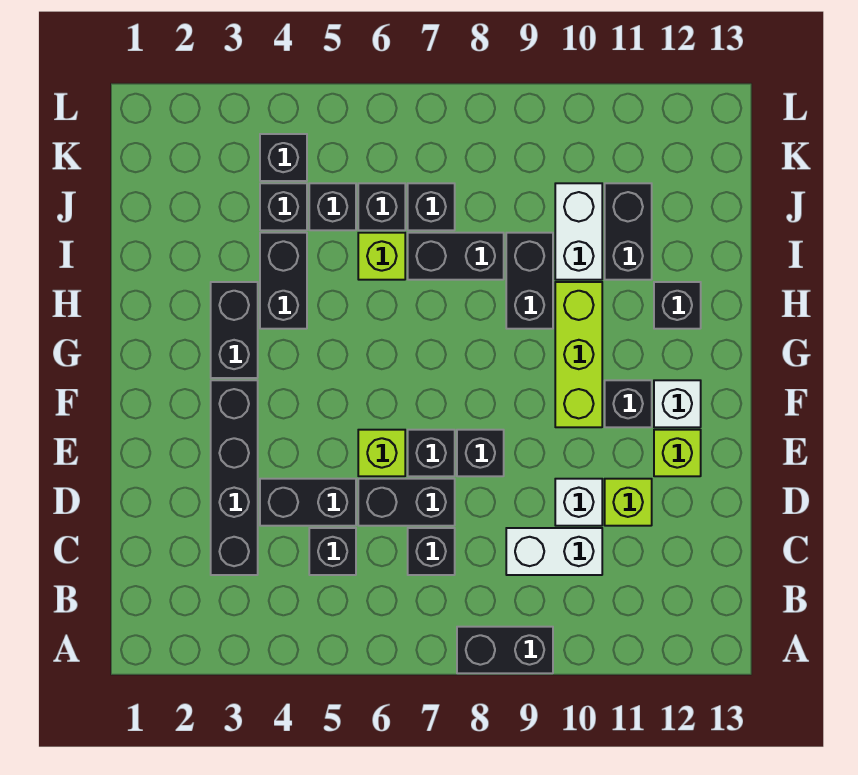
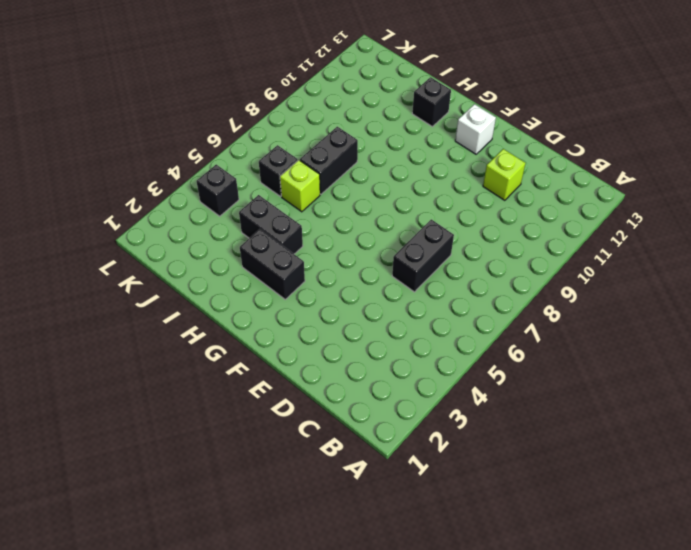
none -> black brick A8:A9 level 1
none -> black brick C3:F3 level 1
none -> black brick C5 level 1

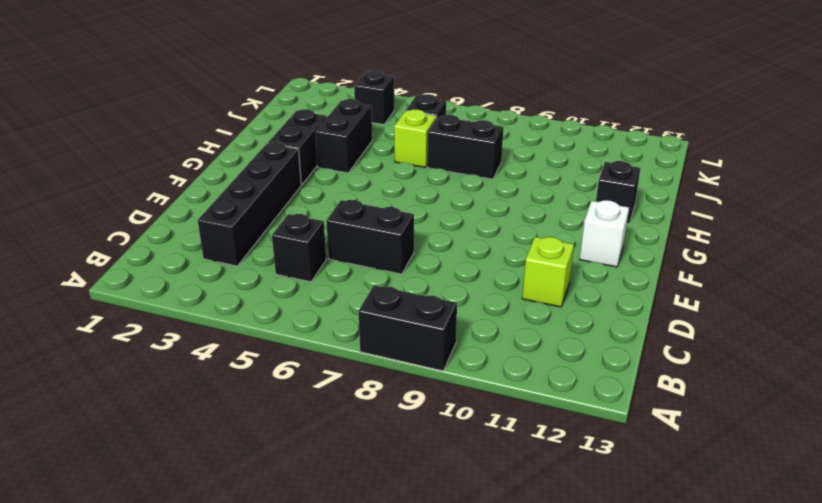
none -> black brick C7 level 1
none -> white brick C9:C10 level 1
none -> black brick D4:D5 level 1

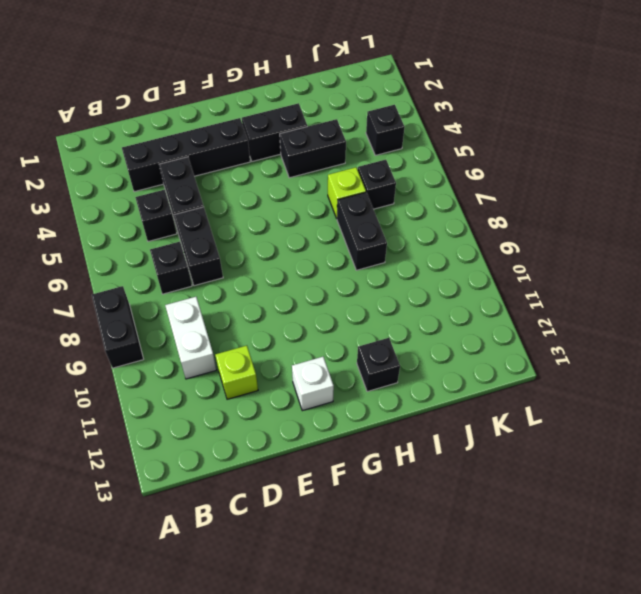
none -> white brick D10 level 1
none -> lime brick E6 level 1
none -> black brick E7 level 1

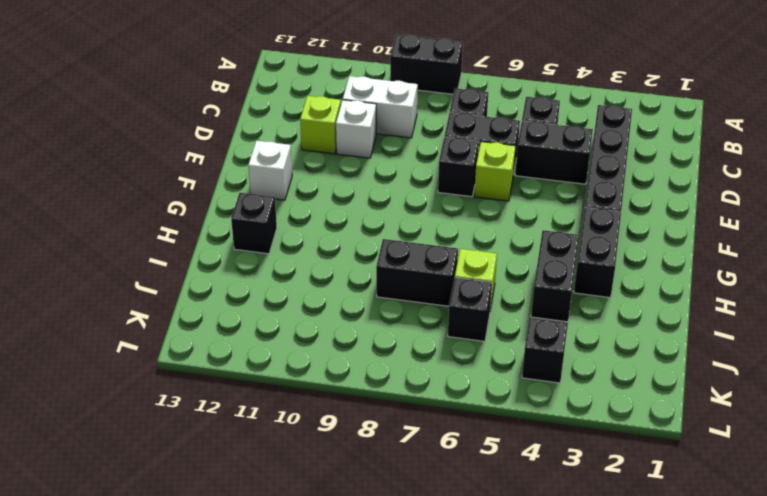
none -> black brick E8 level 1
none -> lime brick E12 level 1
none -> lime brick F10:H10 level 1

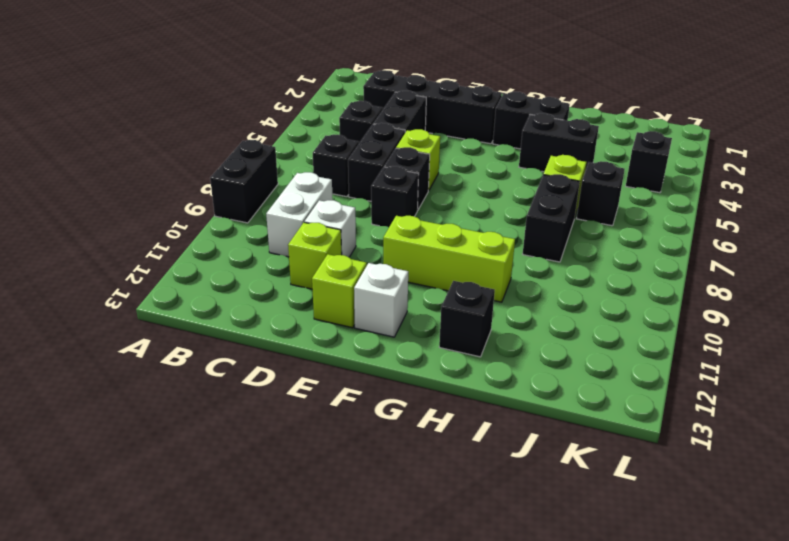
none -> black brick F11 level 1
none -> black brick H9:I9 level 1
none -> white brick I10:J10 level 1

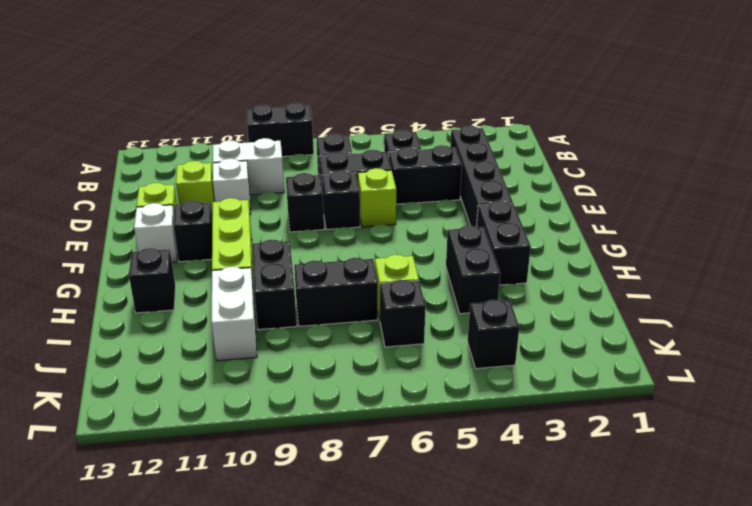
none -> black brick I11:J11 level 1
none -> black brick J4 level 1
none -> black brick J5 level 1

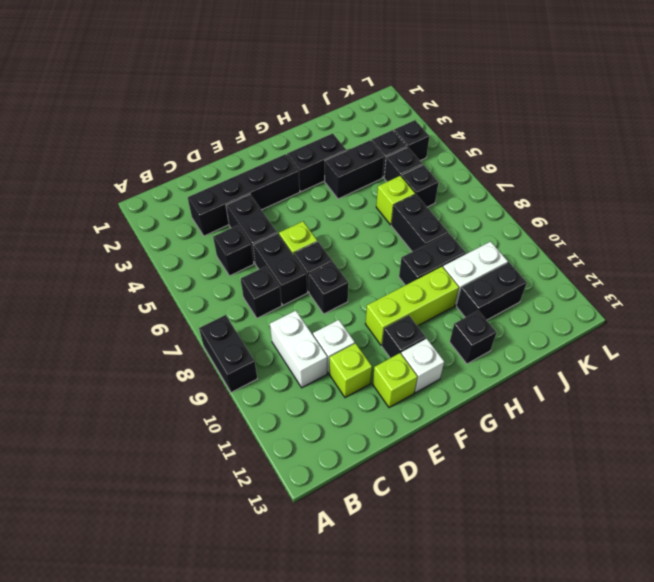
none -> black brick J7 level 1

